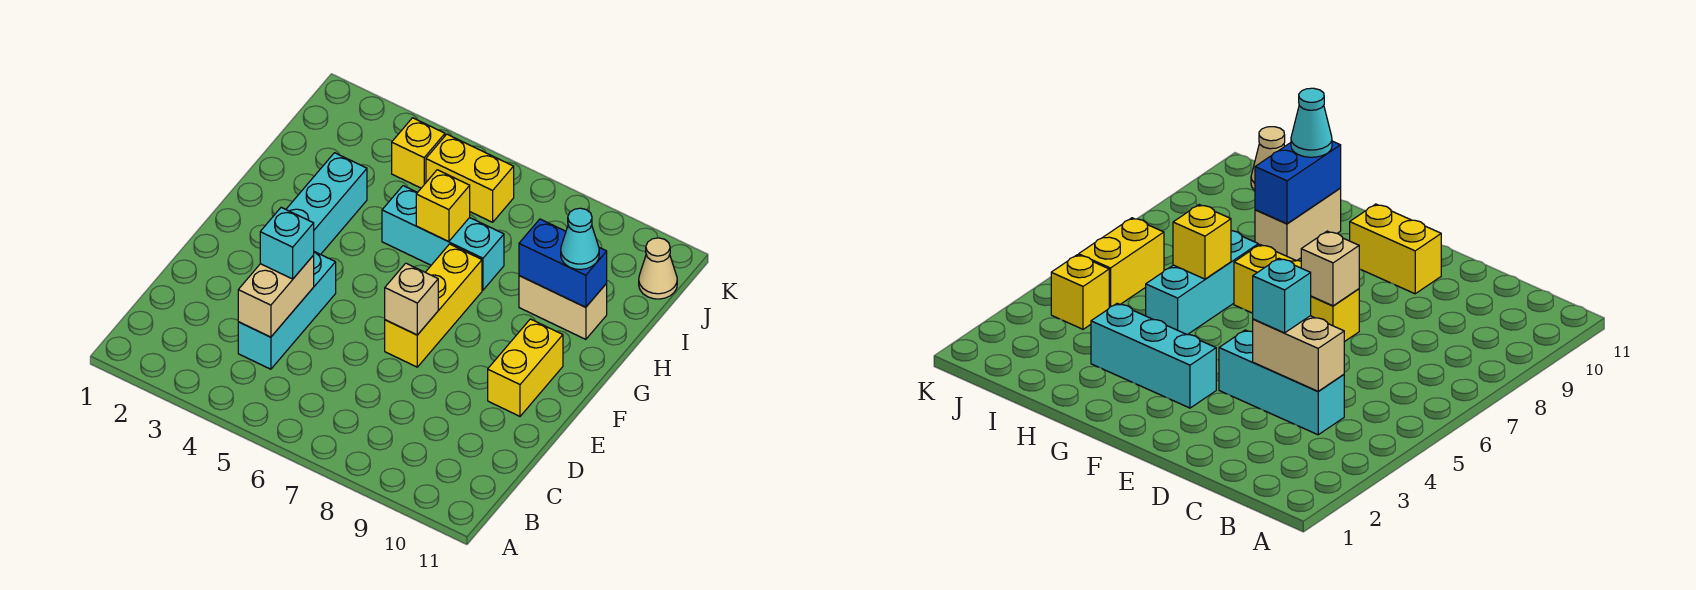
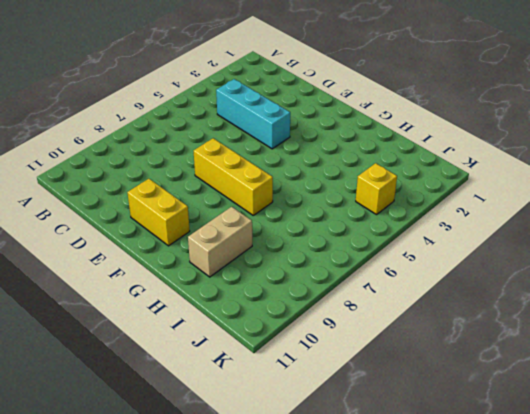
none -> cyan brick F3:H3 level 1
none -> cyan brick H5:H7 level 1
none -> yellow brick J5:J6 level 1

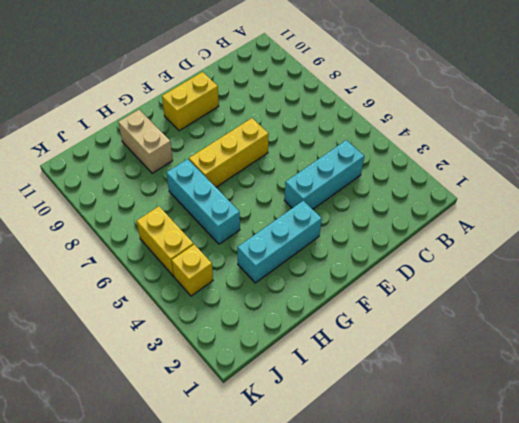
none -> tan cone J11 level 1
none -> tan brick C4:D4 level 2
none -> tan brick E7 level 2

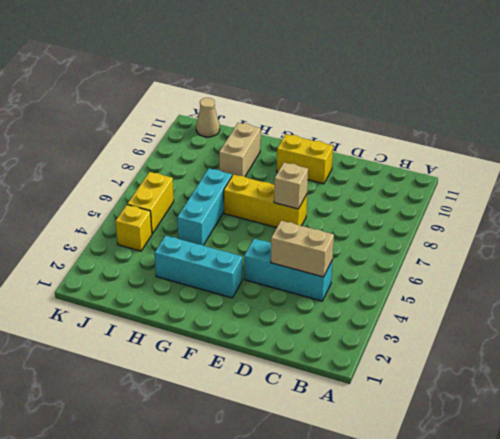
none -> yellow brick H6 level 2
none -> blue brick H9:H10 level 2
none -> cyan brick D4 level 3

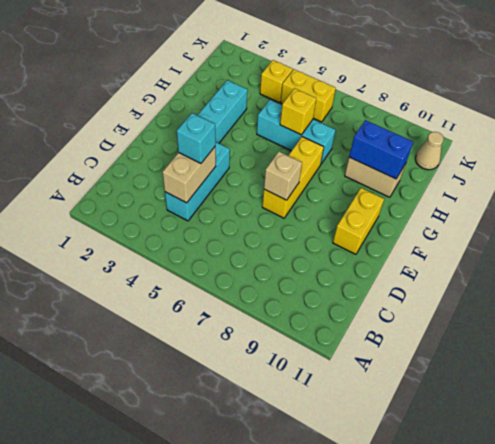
none -> cyan cone H10 level 3

